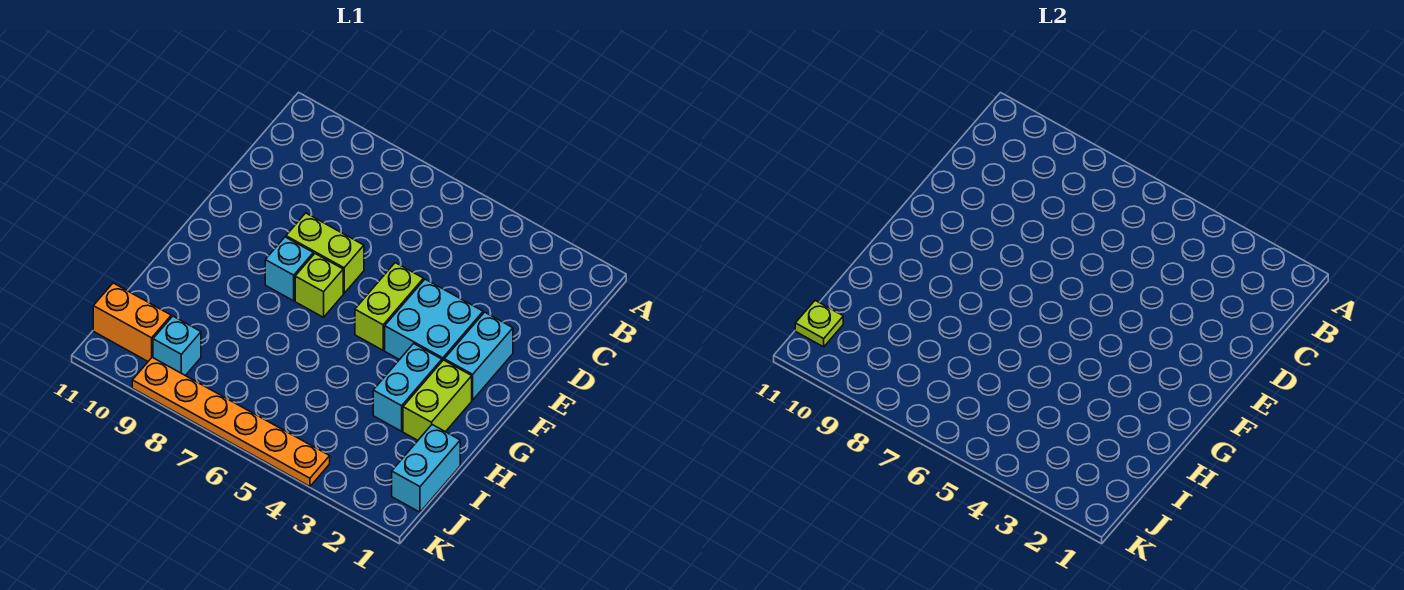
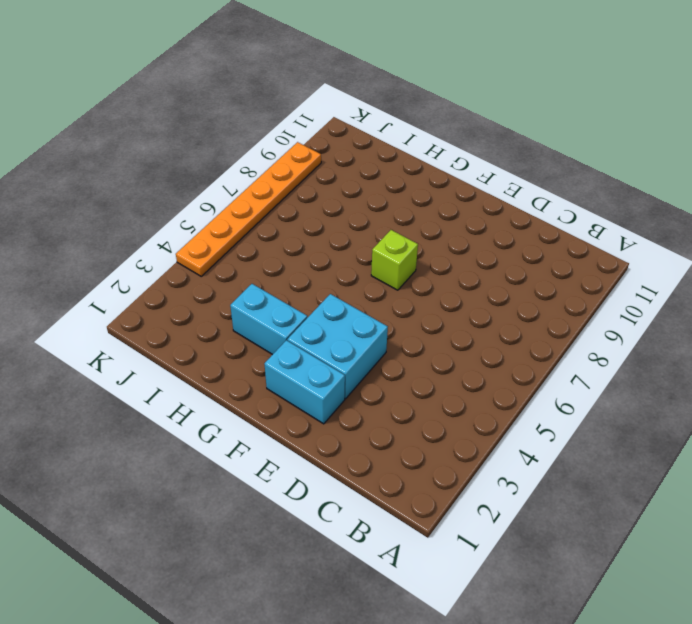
none -> lime brick E5:F5 level 1
none -> lime brick E7:E8 level 1
none -> cyan brick F8 level 1

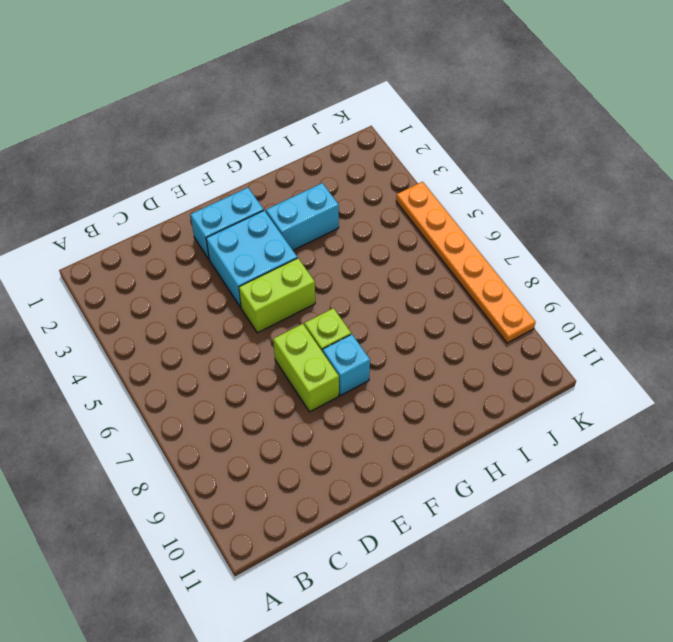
none -> lime brick G2:H2 level 1
none -> cyan brick I1:J1 level 1
none -> cyan brick J9 level 1

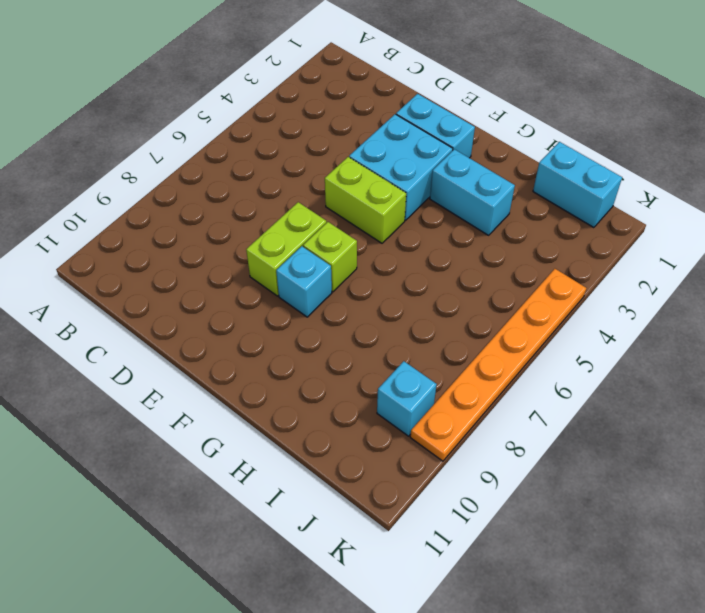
none -> lime brick G2:H2 level 1
none -> orange brick J10:J11 level 1
none -> lime plate J11 level 2

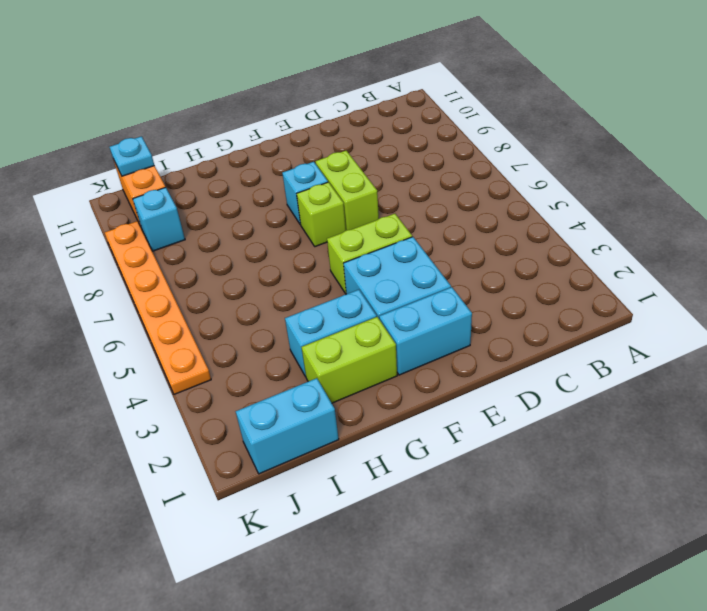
cyan plate J11 level 2 -> lime plate J11 level 2

